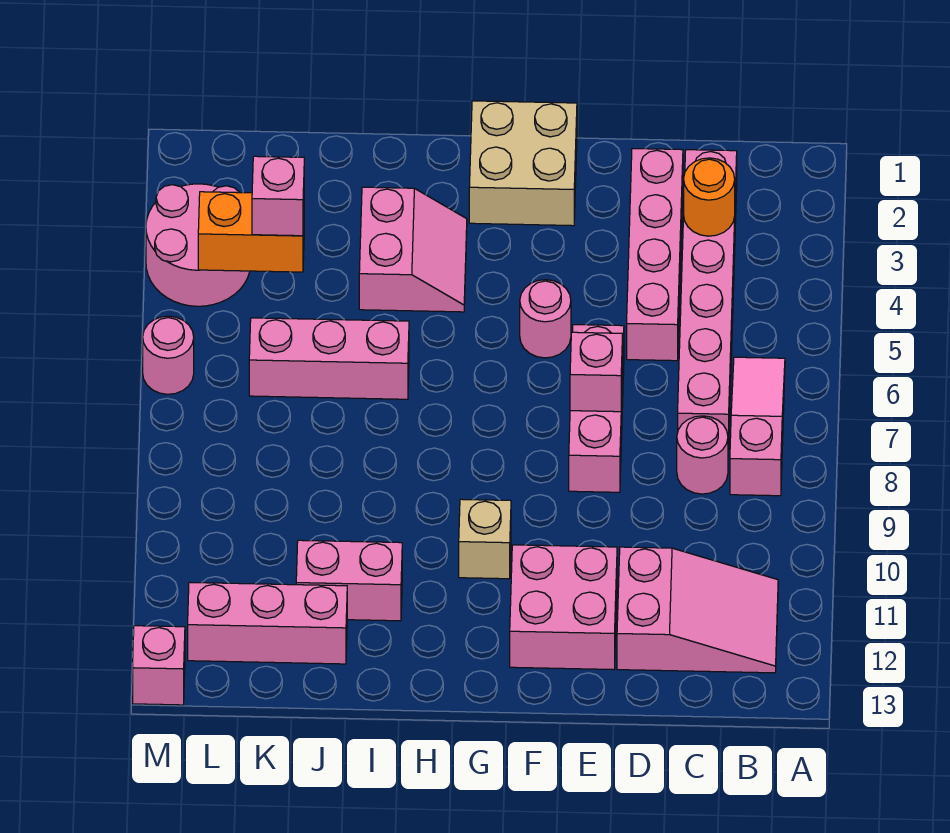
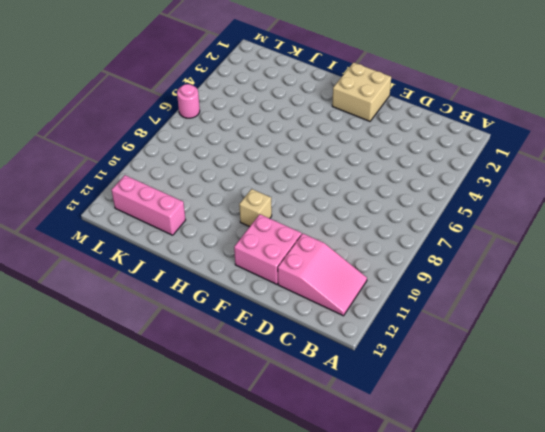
none -> pink slope B6:B8 level 1 top 8
none -> pink brick C2:C7 level 1
none -> pink round brick C8 level 1

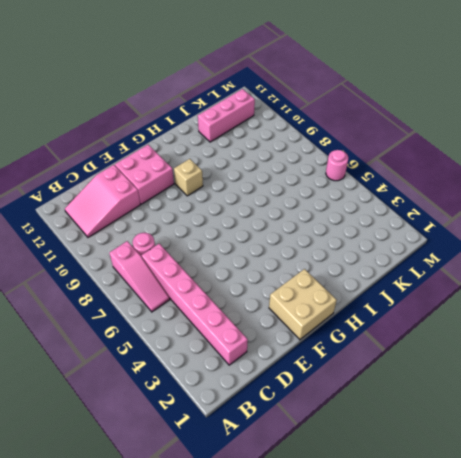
none -> pink brick D2:D5 level 1
none -> pink brick E6:E8 level 1
none -> pink round brick F5 level 1

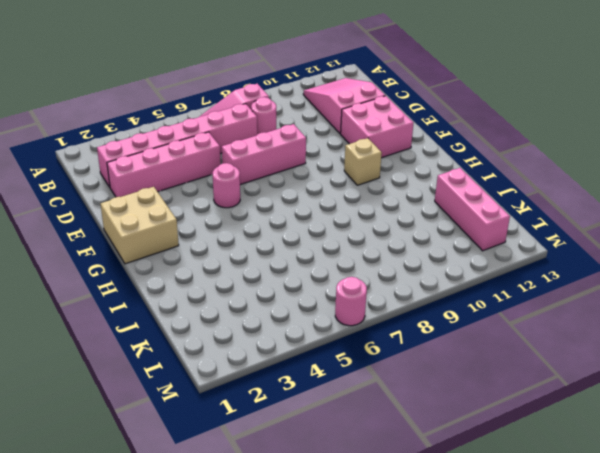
none -> pink slope H3:I4 level 1 top I
none -> pink brick I6:K6 level 1
none -> pink brick I11:J11 level 1

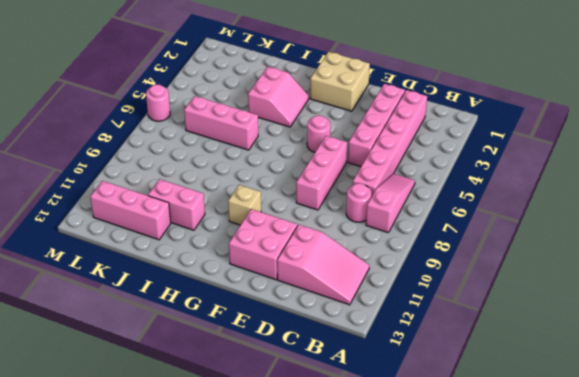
none -> pink round brick L3:M4 level 1
none -> pink brick M13 level 1
none -> orange round brick C3 level 2

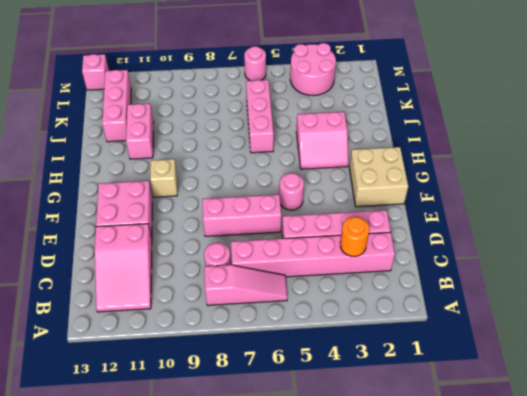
none -> pink brick E7 level 2
none -> orange brick K4:L4 level 2
none -> pink brick K4 level 3

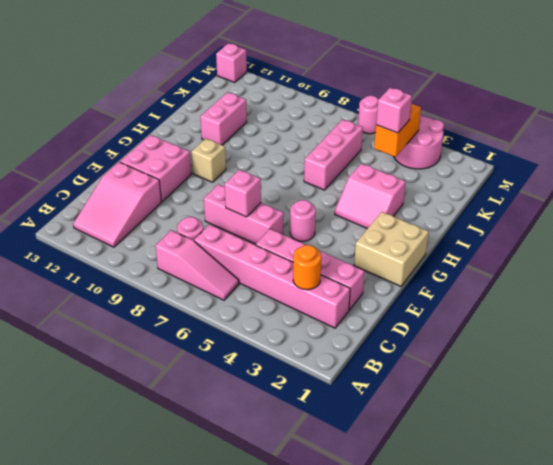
none -> pink brick J12:L12 level 1

